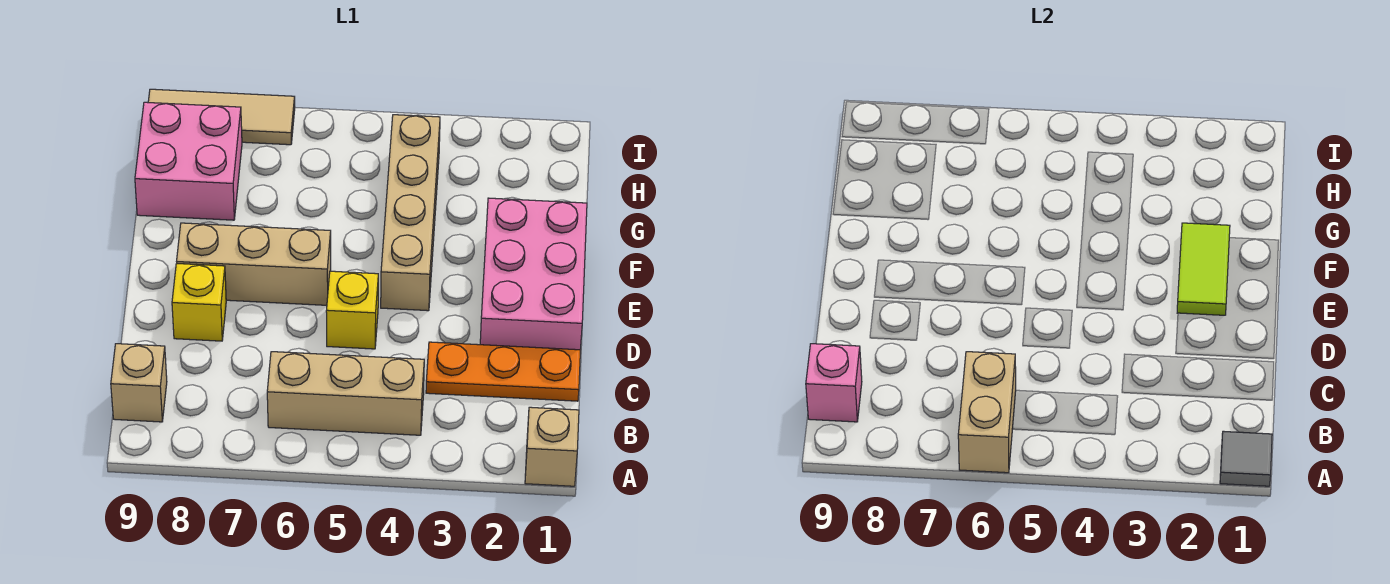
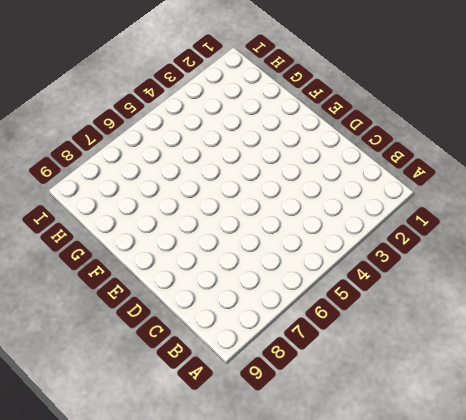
none -> tan brick A1 level 1
none -> tan brick B4:B6 level 1
none -> tan brick B9 level 1

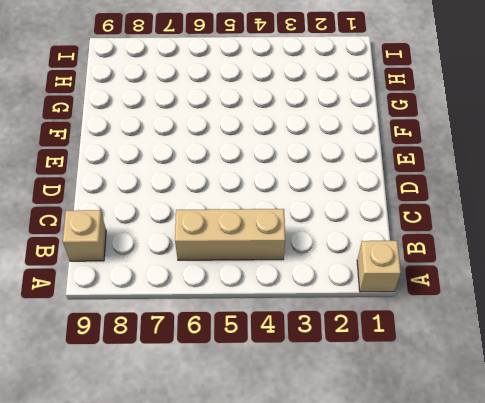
none -> orange plate C1:C3 level 1
none -> pink brick D1:F2 level 1
none -> yellow brick D5 level 1

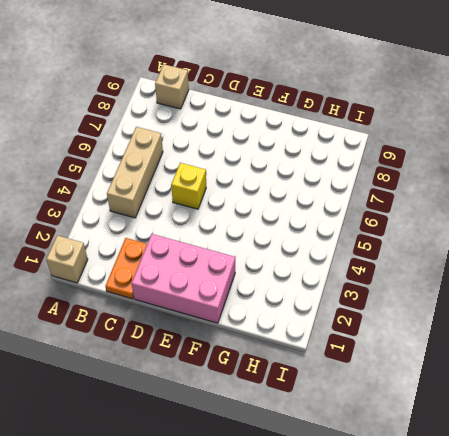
orange plate C1:C2 level 1 -> orange plate C1:C3 level 1
none -> yellow brick D8 level 1
none -> tan brick E4:H4 level 1
none -> tan brick E6:E8 level 1

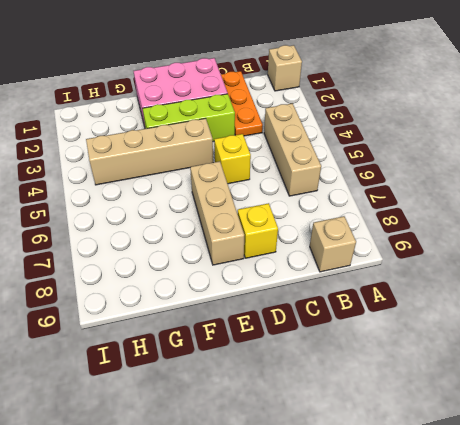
lime brick D3:F3 level 1 -> none
none -> pink brick G8:H9 level 1
none -> tan tile I7:I9 level 1
none -> grey tile A1 level 2

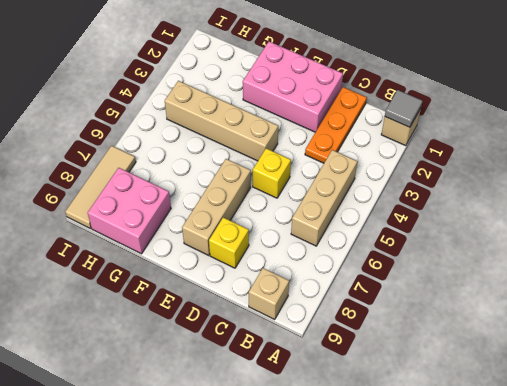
none -> tan brick A6:B6 level 2
none -> pink brick B9 level 2
none -> lime tile E2:F2 level 2

